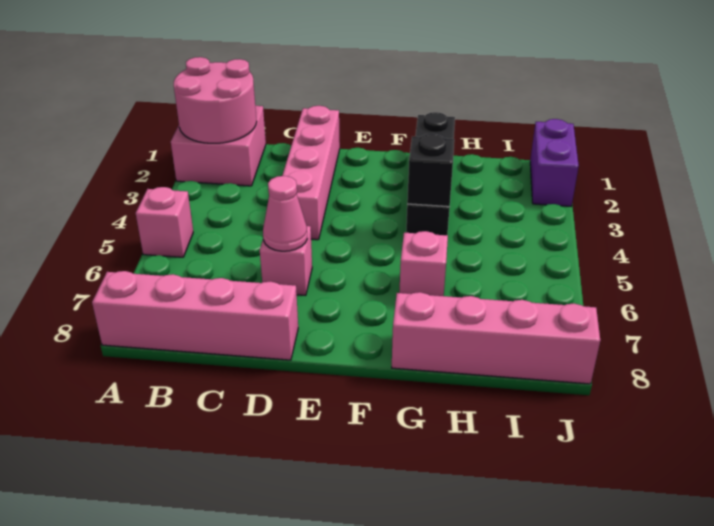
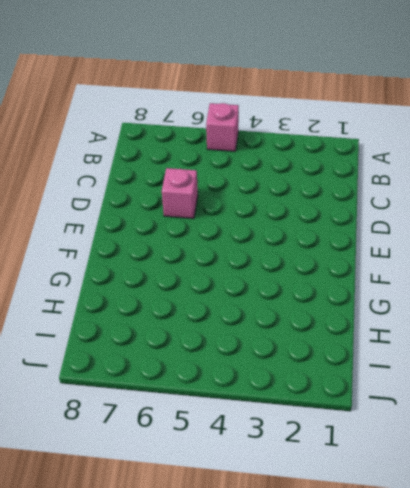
none -> pink brick A1:B2 level 1
none -> pink brick A8:D8 level 1
none -> pink brick D1:D4 level 1

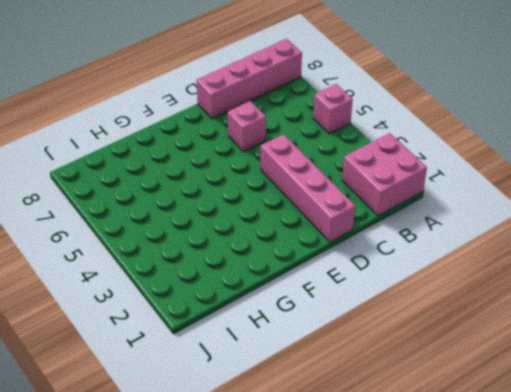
none -> black brick G1:G4 level 1
none -> pink brick G6 level 1
none -> pink brick G8:J8 level 1

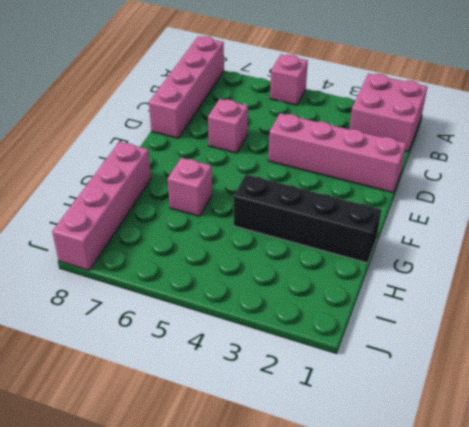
none -> purple brick J1:J2 level 1
none -> pink round brick A1:B2 level 2
none -> pink cone D6 level 2

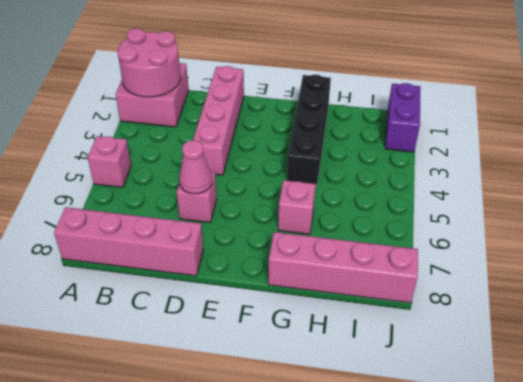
none -> black brick G4 level 2

